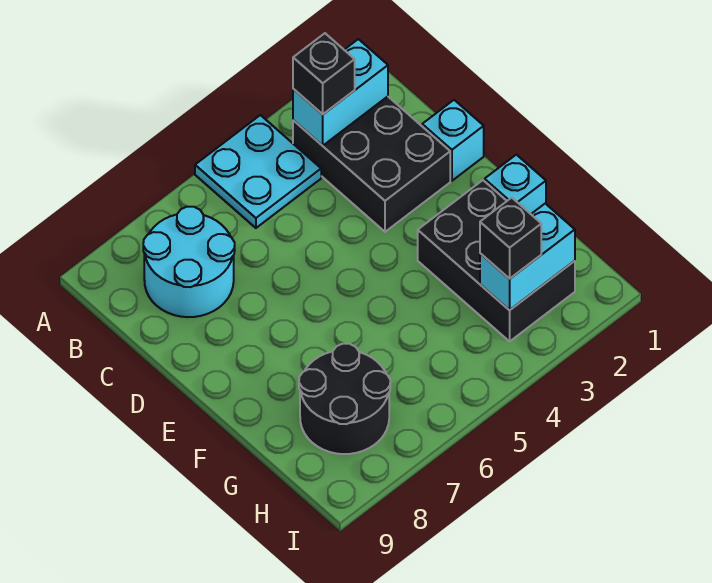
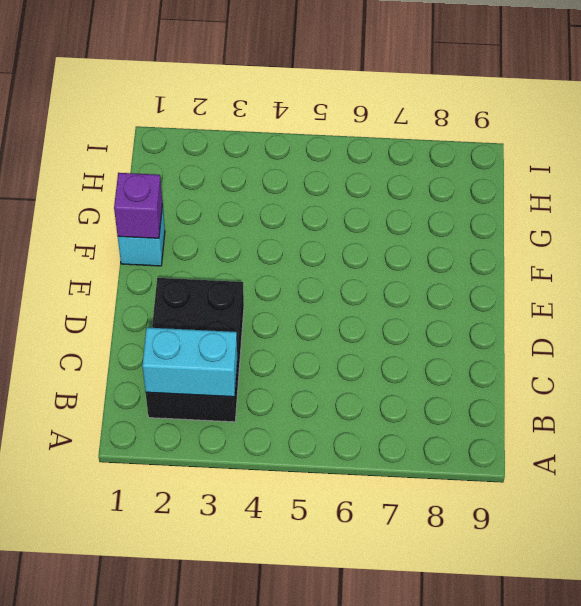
purple brick F1 level 2 -> none
none -> cyan plate A4:B5 level 1
none -> cyan round brick B7:C8 level 1

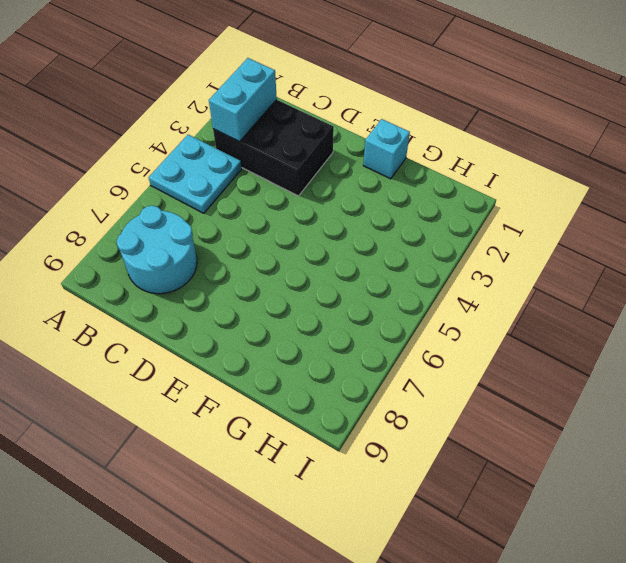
none -> cyan brick D1 level 1
none -> black brick F2:H3 level 1

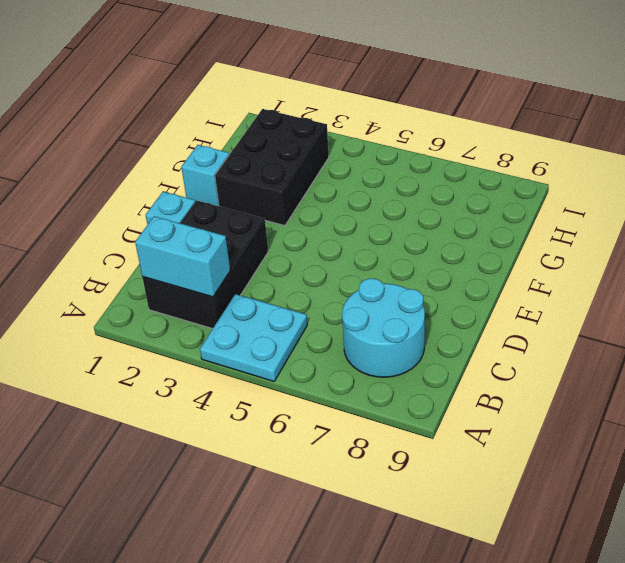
none -> black round brick G7:H8 level 1
none -> cyan brick H2:H3 level 2

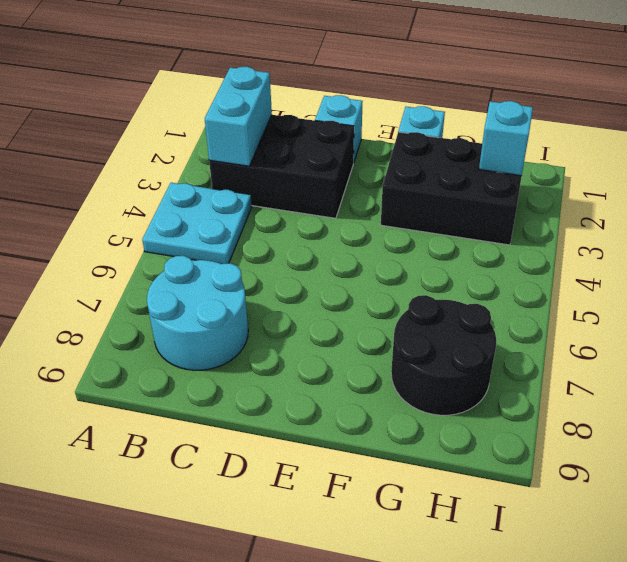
cyan brick H2 level 2 -> cyan brick H2:H3 level 2
none -> black brick B3 level 3
none -> black brick H3 level 3

